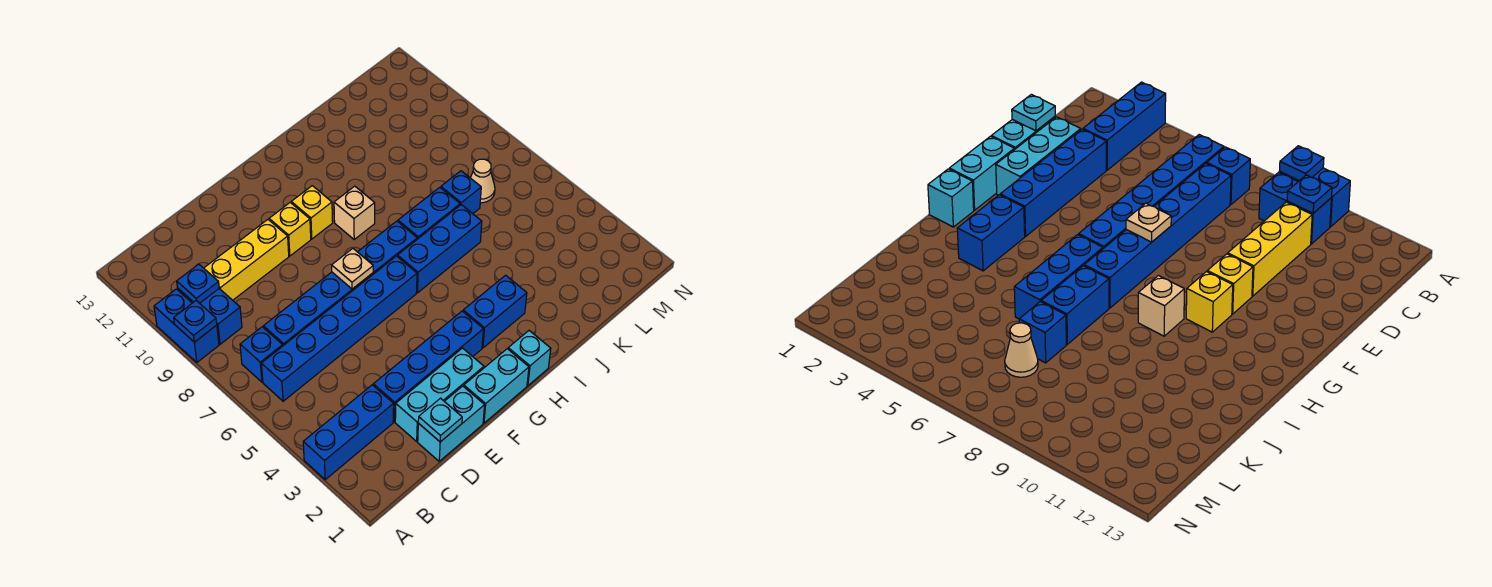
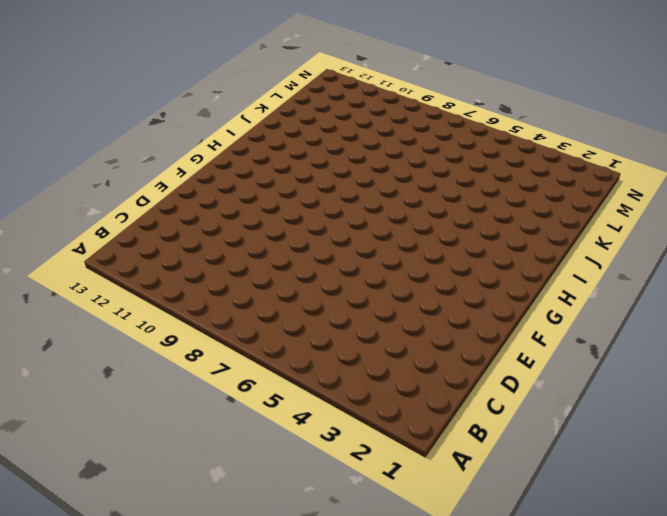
none -> blue brick A3:C3 level 1
none -> blue brick A9:A10 level 1
none -> blue brick B6:G6 level 1

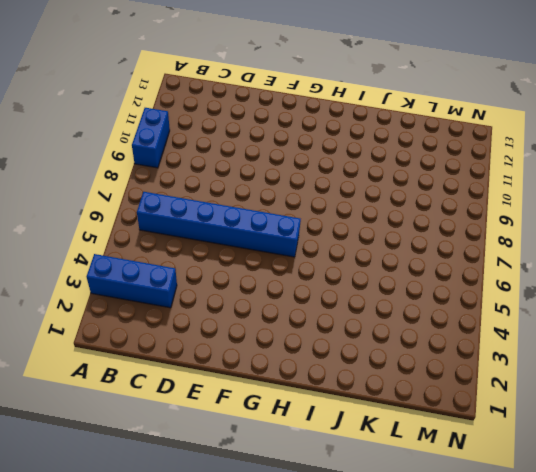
none -> blue brick B7 level 1
none -> blue brick B9:B10 level 1
none -> blue brick C7:H7 level 1

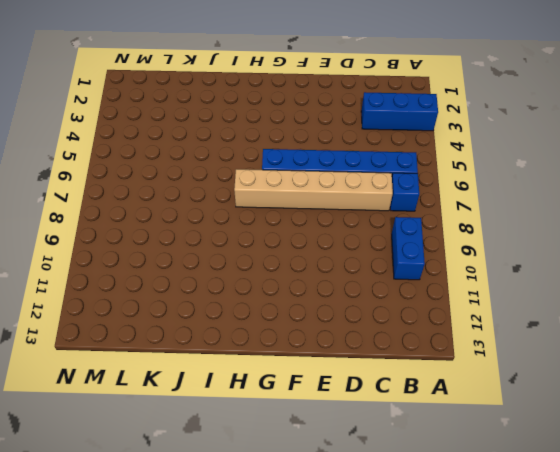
tan brick C7:H7 level 1 -> blue brick C7:H7 level 1
none -> blue brick A9:A10 level 1
none -> yellow brick C10:E10 level 1
none -> cyan brick D1:E1 level 1

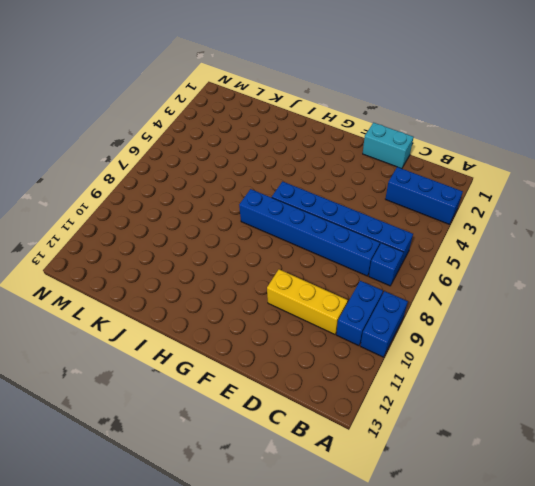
none -> cyan brick D2:F2 level 1
none -> blue brick D3:G3 level 1
none -> cyan brick F1:G1 level 1

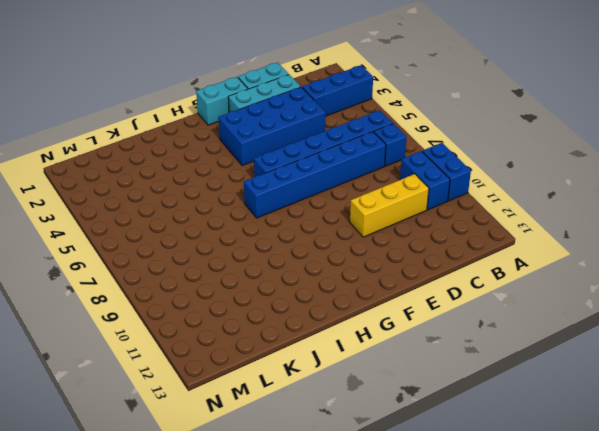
blue brick D3:G4 level 1 -> blue brick D3:G3 level 1
none -> yellow brick F10 level 1
none -> yellow brick G10 level 1
none -> cyan brick H1 level 1

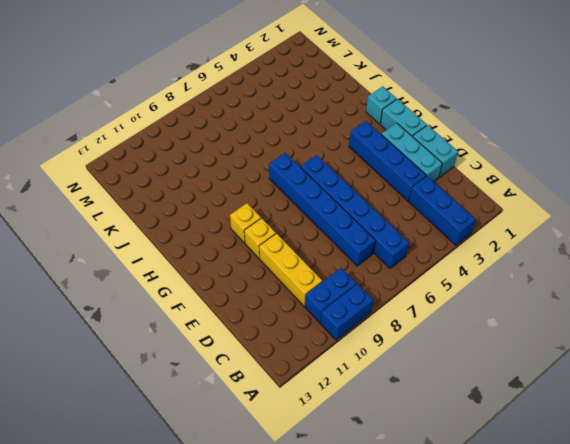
none -> blue brick B7 level 1
none -> blue brick H3:I3 level 1
none -> blue brick H6:J6 level 1

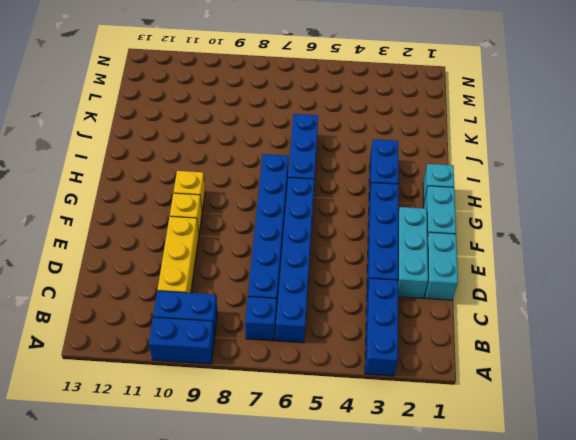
none -> tan brick H9 level 1
none -> blue brick I7:J7 level 1
none -> blue brick K7 level 1

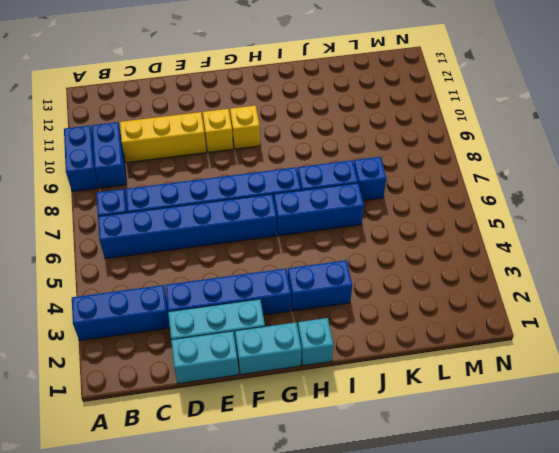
none -> tan brick H9 level 1
none -> tan cone L7 level 1
none -> blue plate A9 level 2

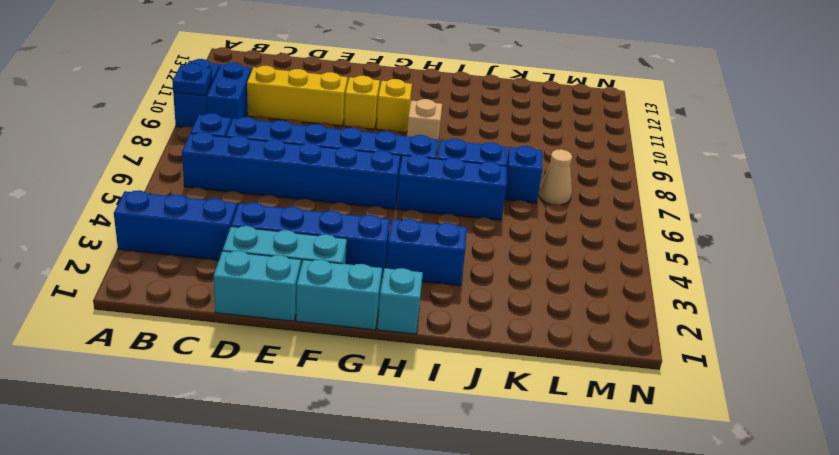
none -> blue plate B10 level 2
none -> cyan plate D1 level 2
none -> tan plate F7 level 2

